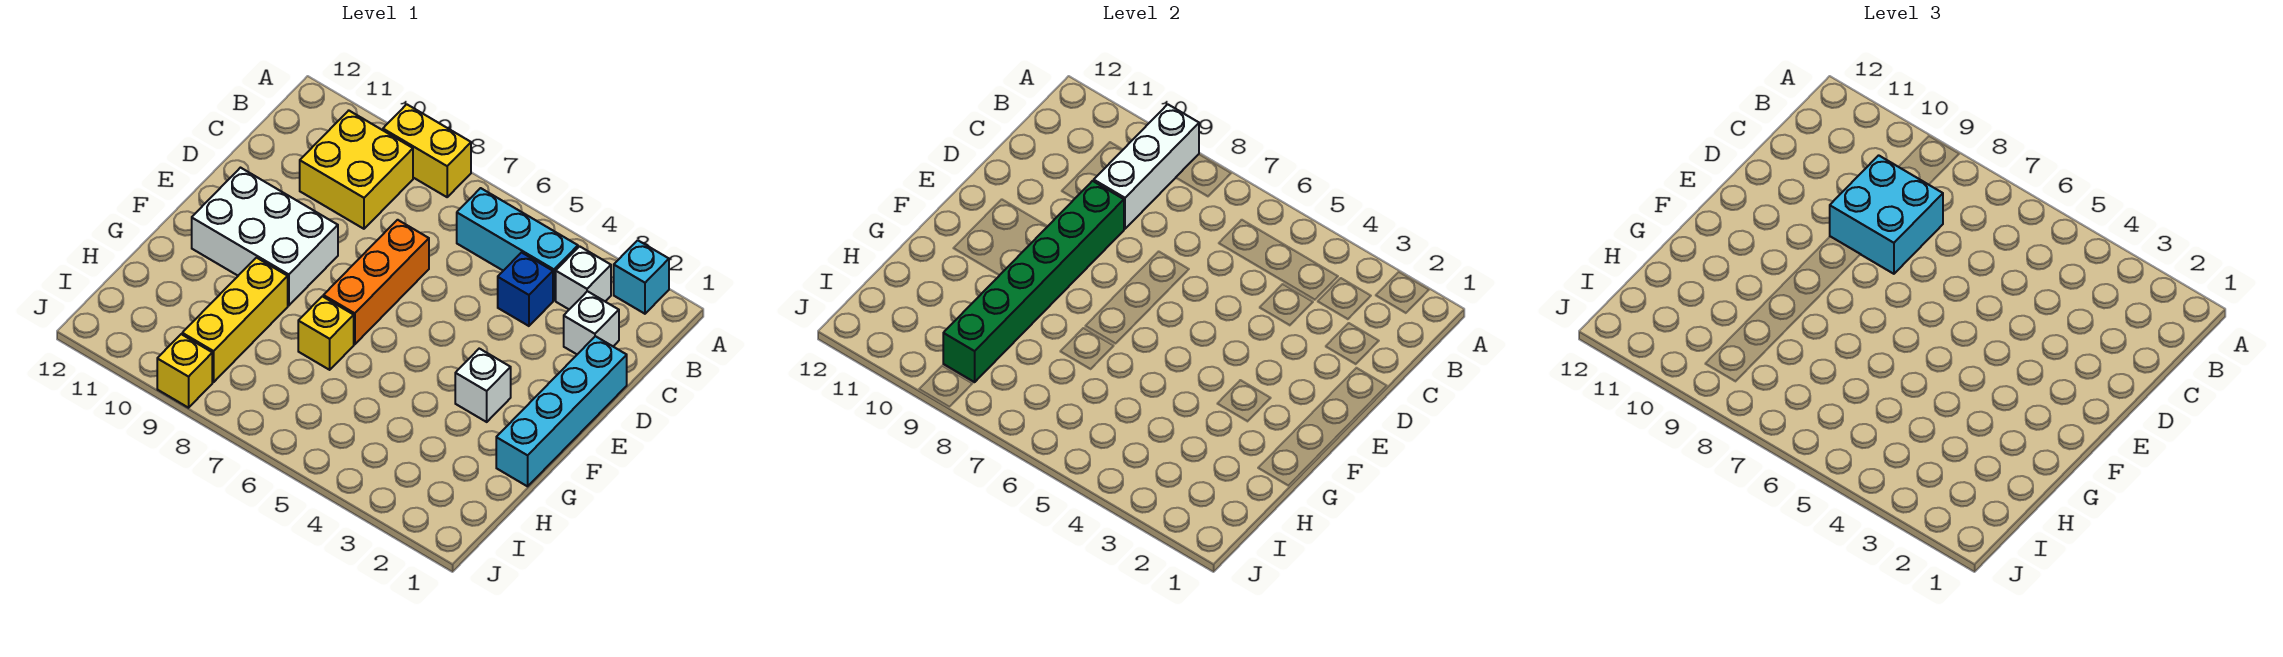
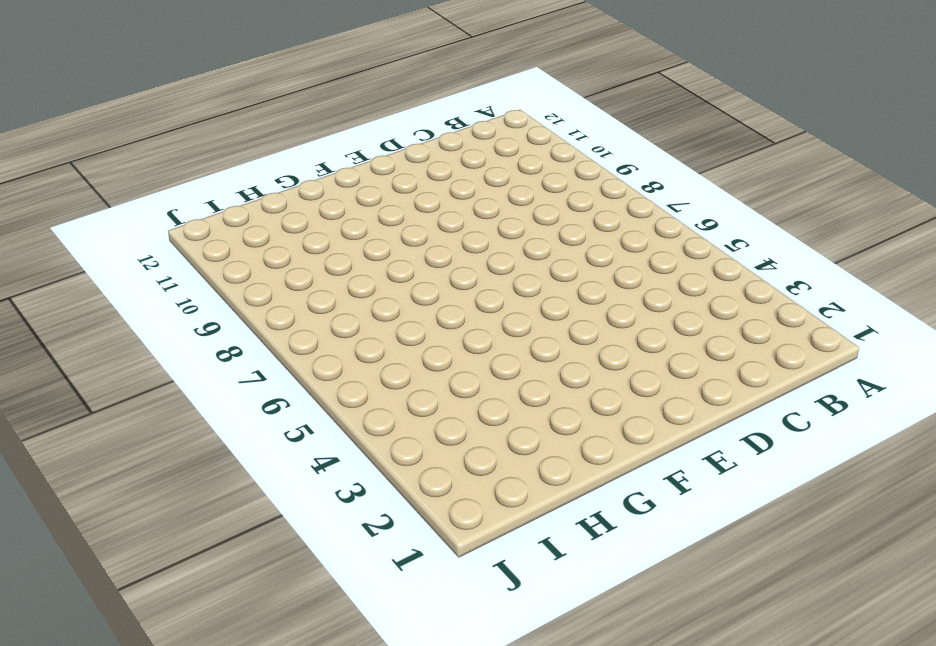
none -> cyan brick A2 level 1
none -> yellow brick A8:A9 level 1
none -> white brick B3 level 1

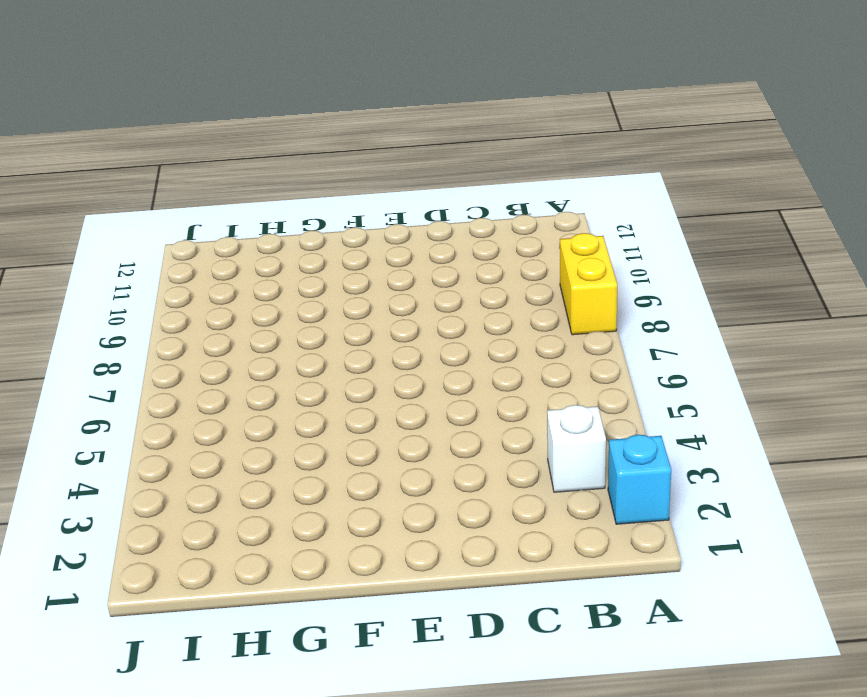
none -> cyan brick B4:B6 level 1
none -> yellow brick B9:C10 level 1
none -> white brick C2 level 1

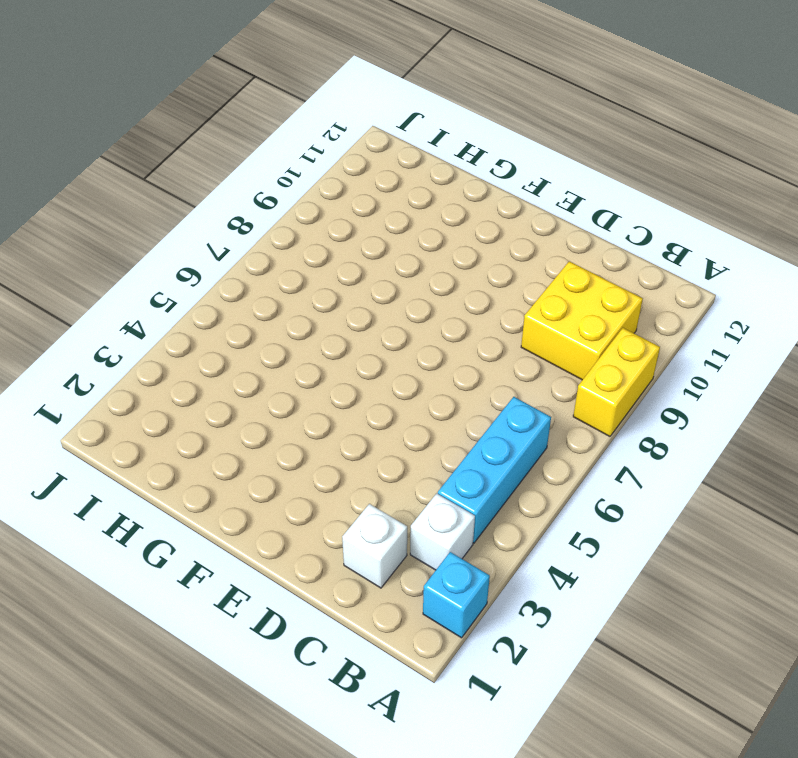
none -> blue brick C4 level 1
none -> cyan brick D1:G1 level 1
none -> orange brick D7:F7 level 1

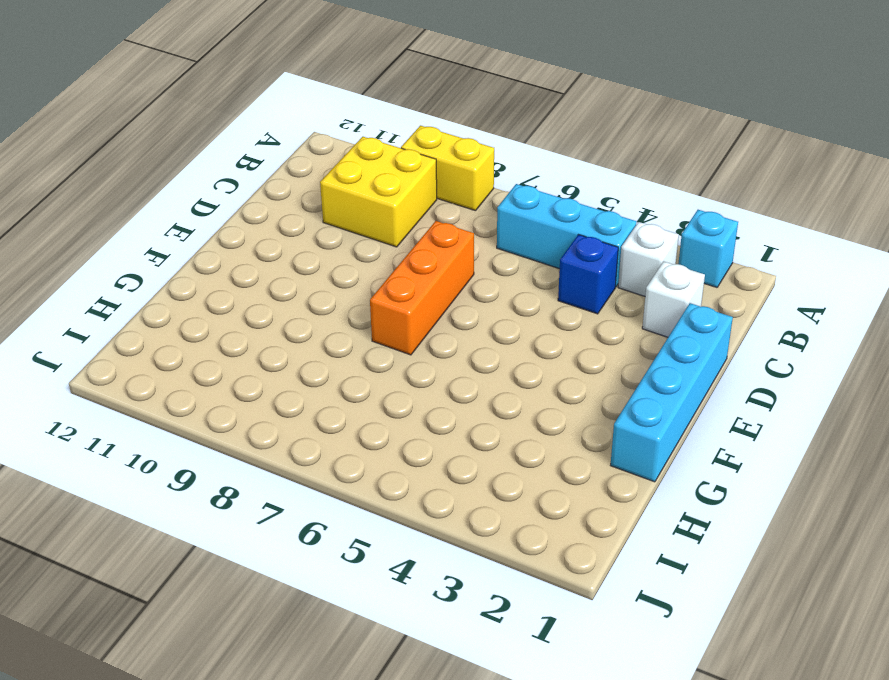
none -> white brick E9:F11 level 1
none -> white brick F3 level 1
none -> yellow brick G7 level 1

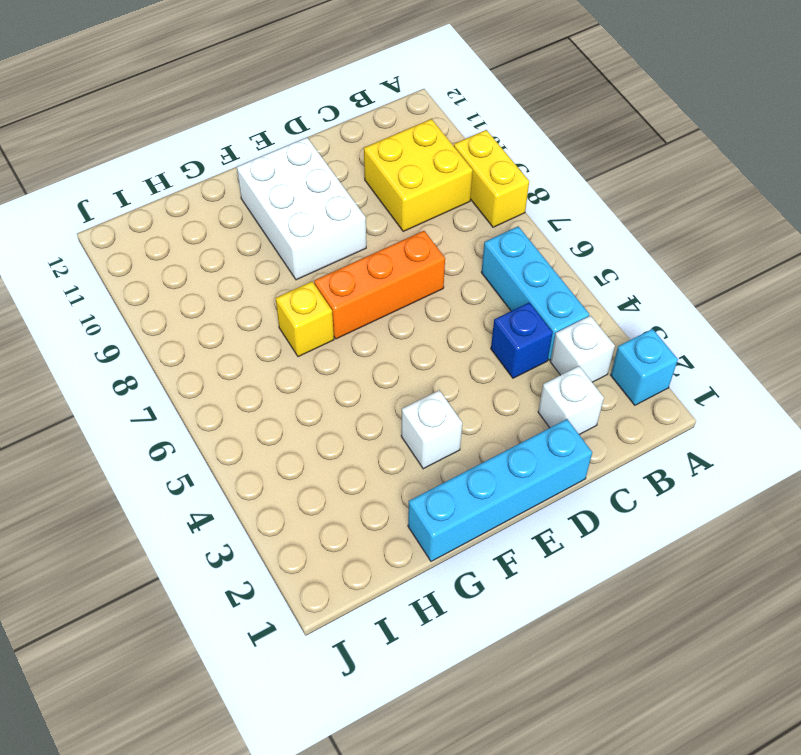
none -> yellow brick G9:I9 level 1
none -> yellow brick J9 level 1
none -> white brick A9:C9 level 2

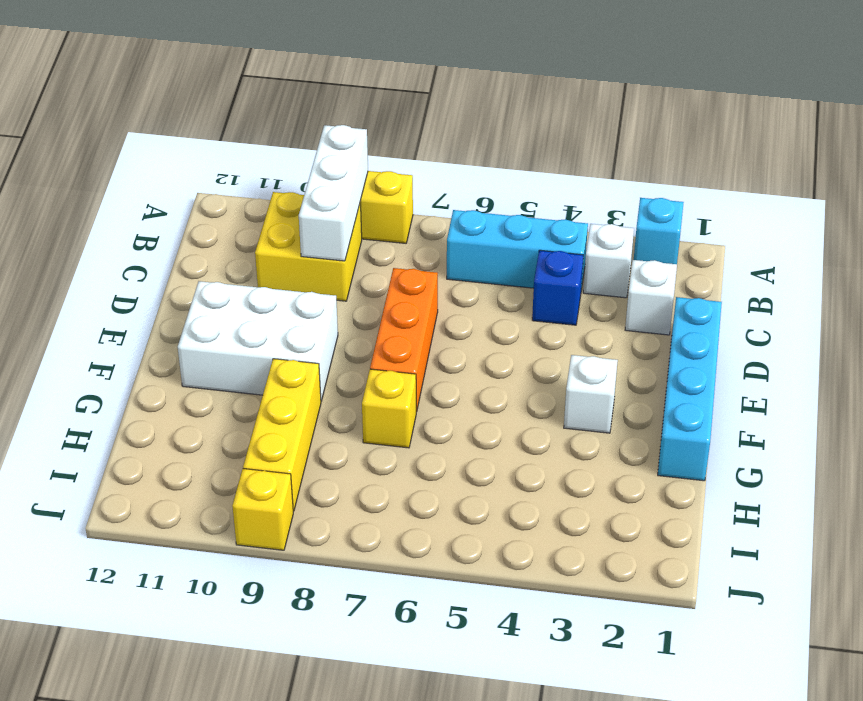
none -> green brick D9:I9 level 2
none -> cyan brick C8:D9 level 3

